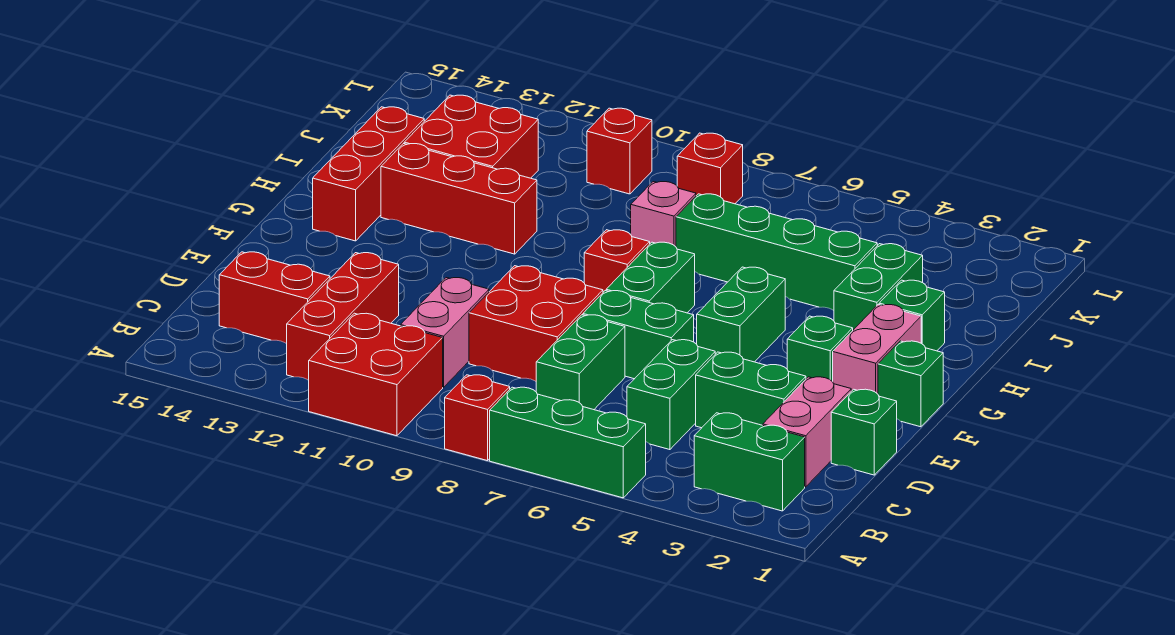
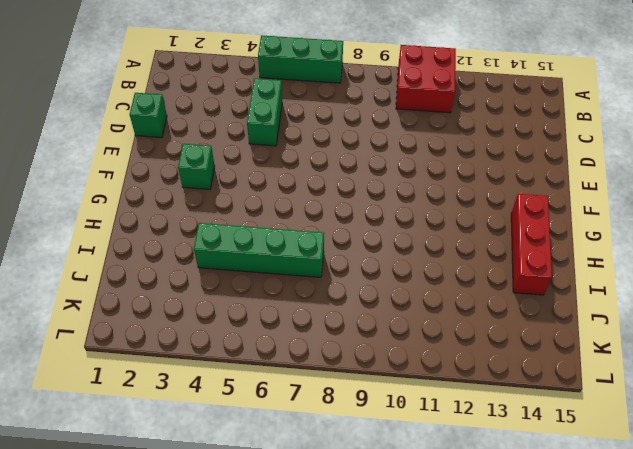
none -> red brick A8 level 1
none -> green brick B2:B3 level 1
none -> red brick B12:D12 level 1

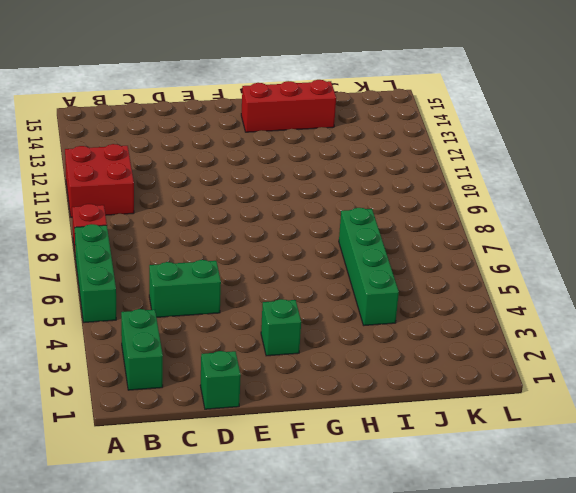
none -> red brick B12:D12 level 1
none -> pink brick C2:D2 level 1
none -> green brick C7:D7 level 1

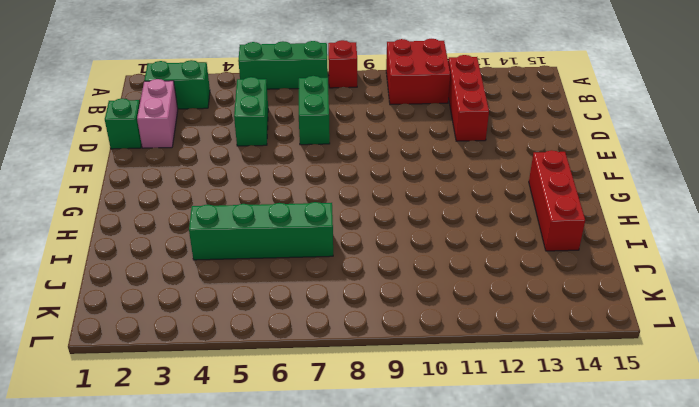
none -> pink brick C10:D10 level 1
none -> red brick C13:C14 level 1
none -> green brick D3:D4 level 1

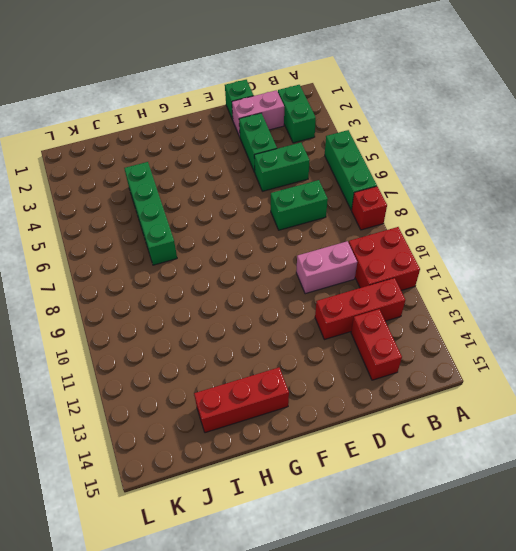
none -> red brick D8:E9 level 1
none -> green brick E6:E7 level 1
none -> green brick F1 level 1

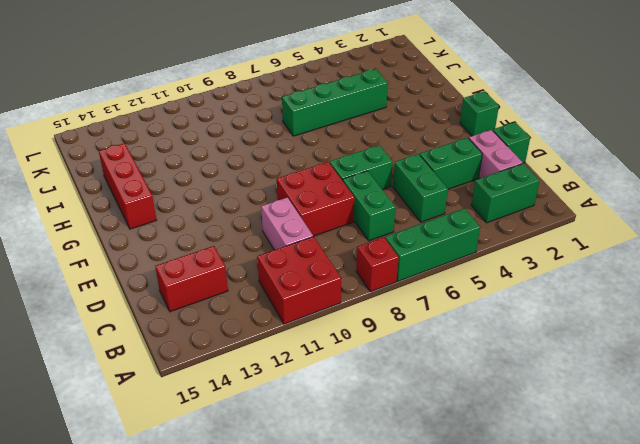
none -> red brick B12:D12 level 1
none -> pink brick F2:G2 level 1
none -> green brick F3 level 1

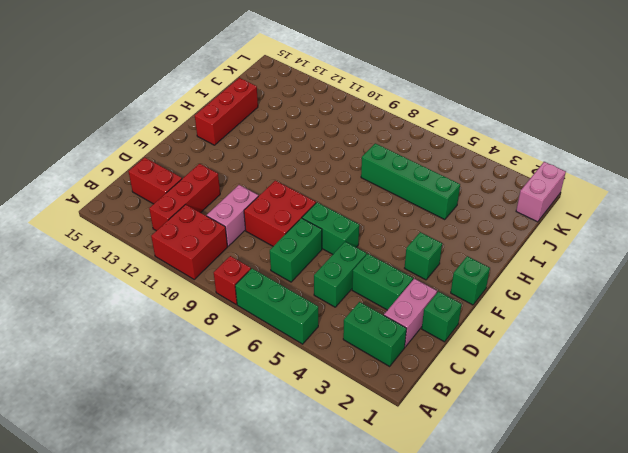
pink brick K1:L1 level 1 -> pink brick F2:G2 level 1
none -> green brick F5:G5 level 1
none -> green brick F7:G7 level 1
none -> red brick G8 level 1

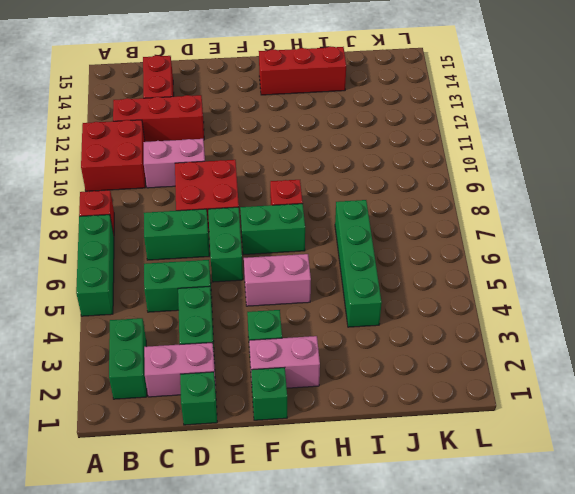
pink brick F5:G5 level 1 -> green brick F5:G5 level 1
none -> green brick H2 level 1
none -> green brick H3:I3 level 1
none -> red brick H11:H13 level 1

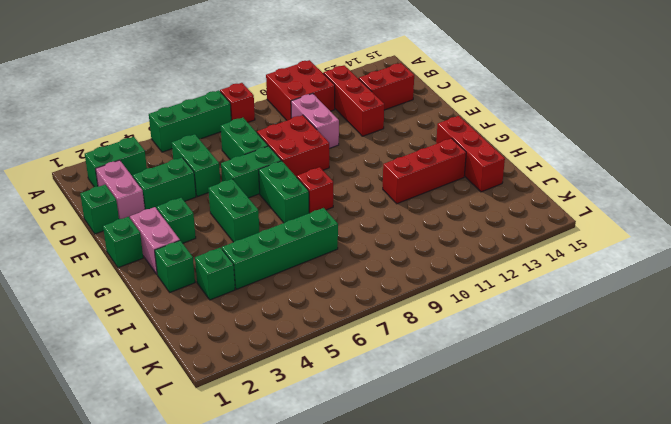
green brick I3 level 1 -> green brick H3:I3 level 1
none -> pink brick I8 level 1
none -> red brick I12:J13 level 1
none -> red brick K8 level 1

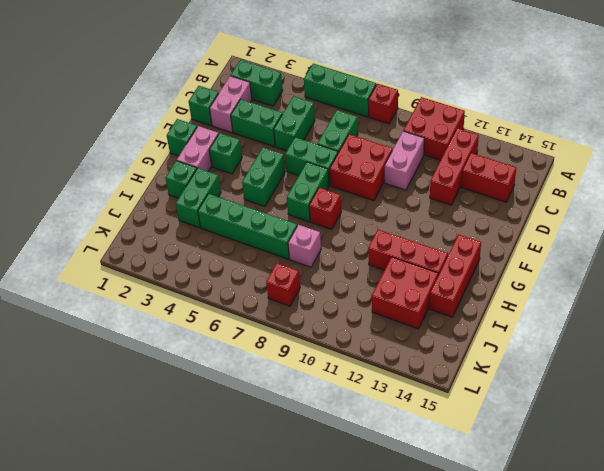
none -> red brick K10 level 1

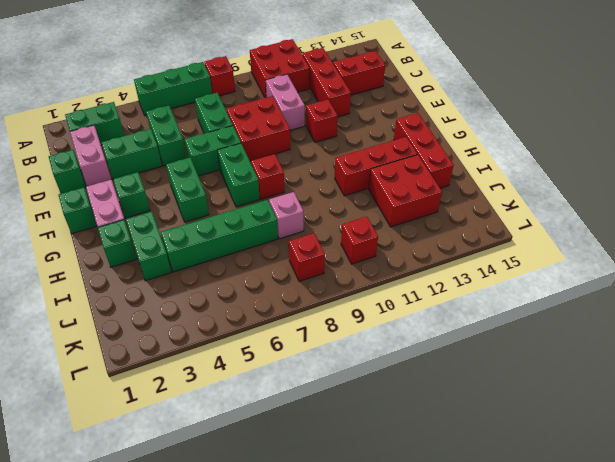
red brick E11 level 1 -> none

